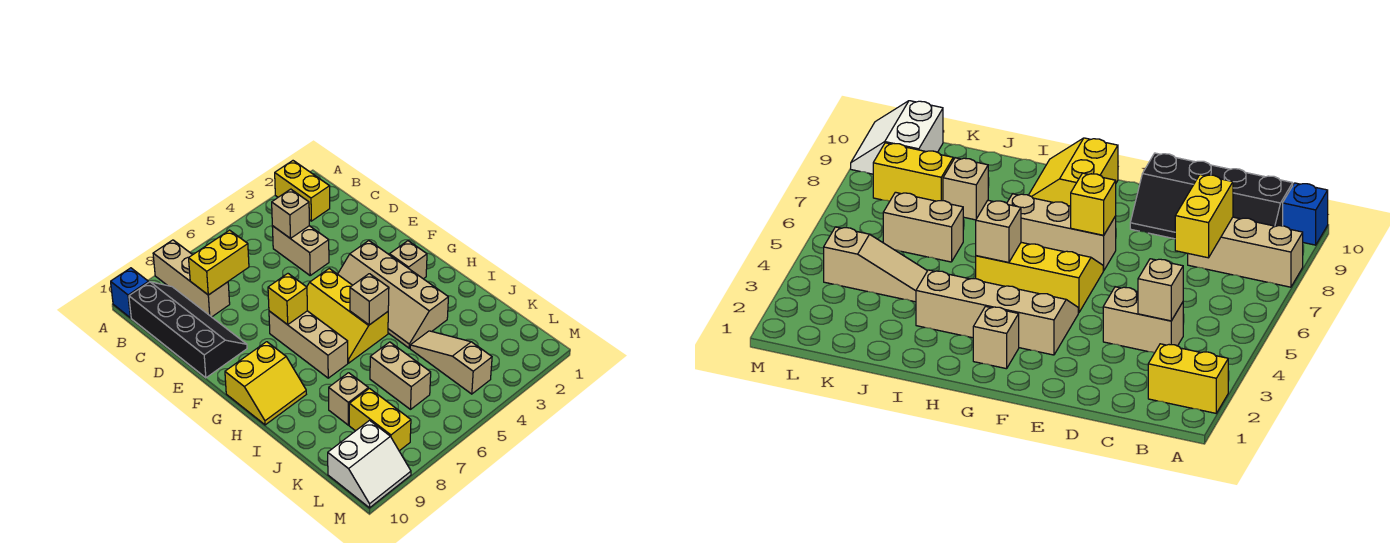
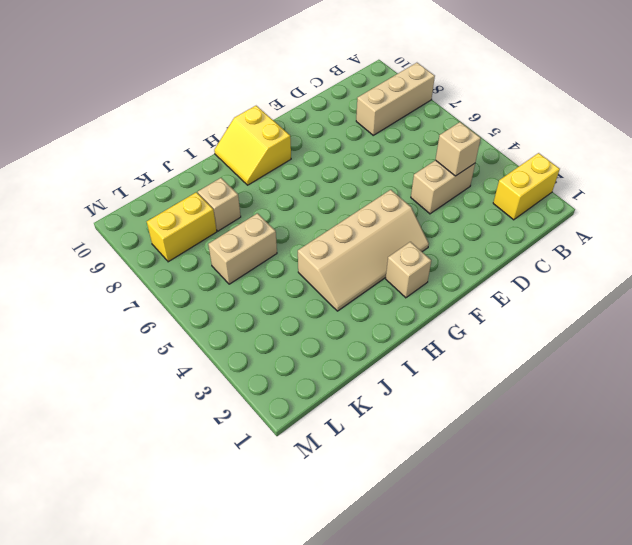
tan slope F3:I4 level 1 top 4 -> tan slope F3:I4 level 1 top 3
none -> blue brick A10 level 1
none -> black slope B9:E10 level 1 top 10
none -> yellow slope F5:H6 level 1 top 5

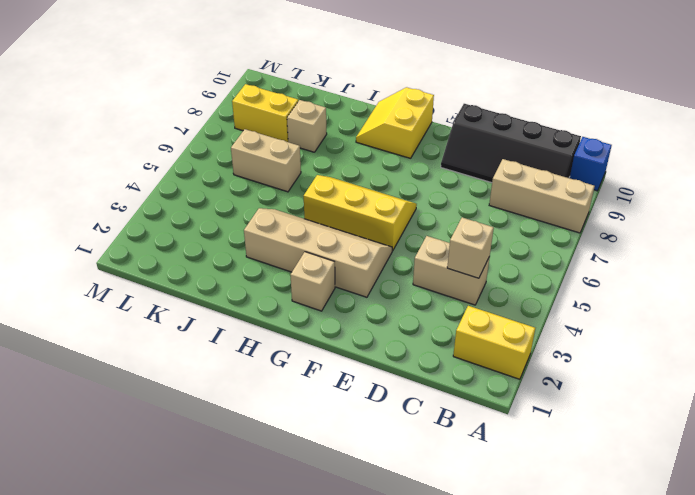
none -> tan brick F7:H7 level 1
none -> tan slope J4:L4 level 1 top L
none -> white slope L9:M10 level 1 top L

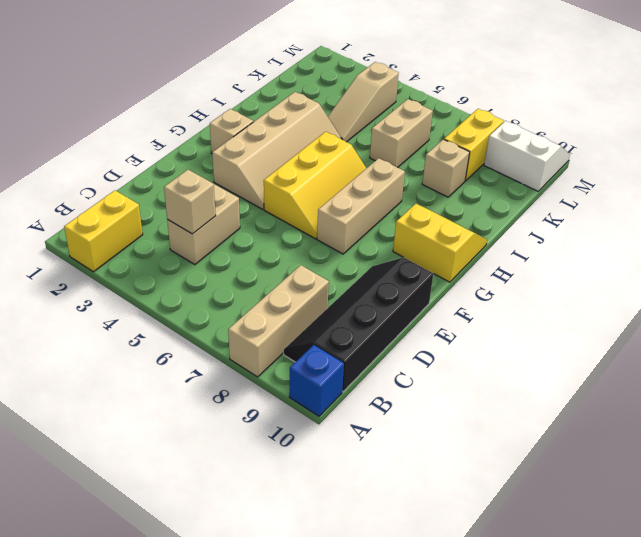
none -> yellow brick C7:C8 level 2
none -> yellow brick F7 level 2
none -> tan brick H5 level 2

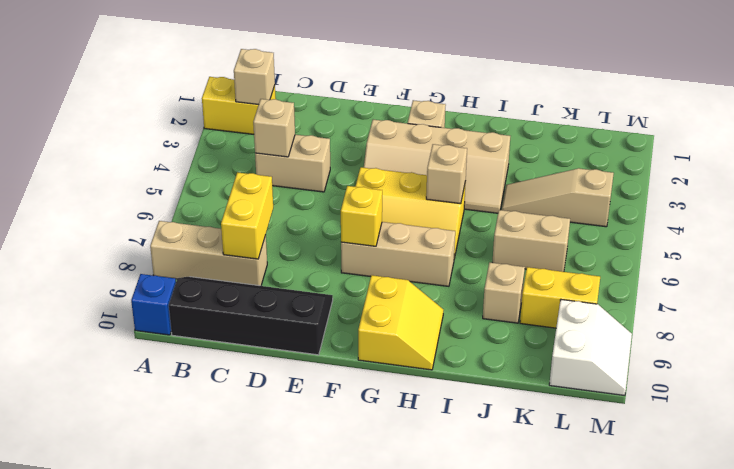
tan brick B2 level 2 -> none

